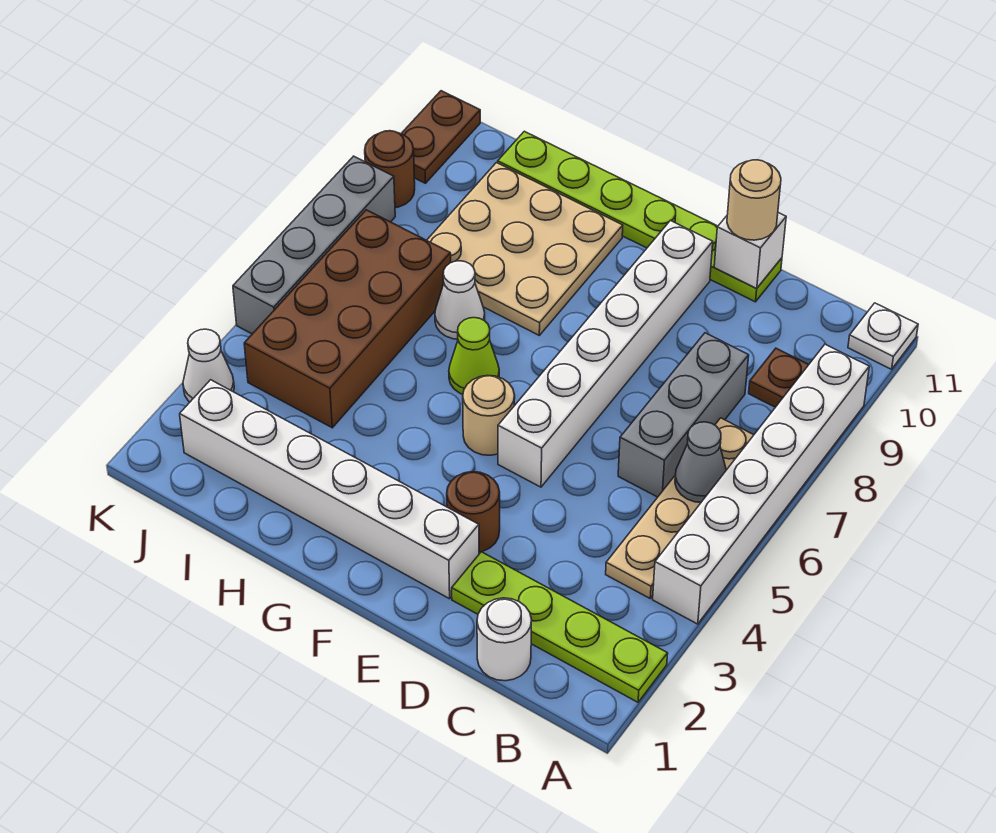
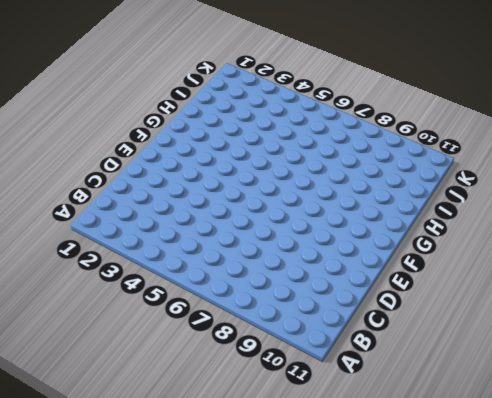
none -> lime plate A2:D2 level 1
none -> white brick A4:A9 level 1
none -> white plate A11 level 1

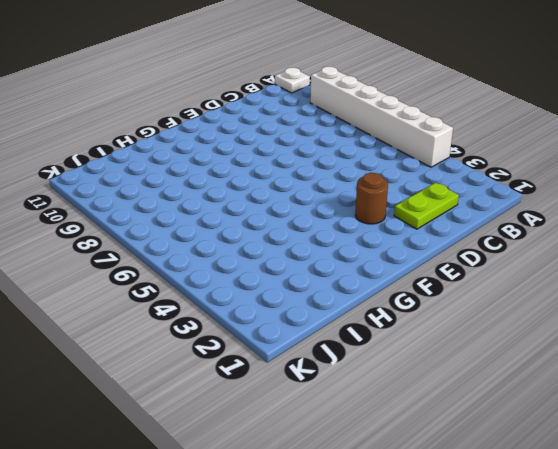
lime plate C2:D2 level 1 -> lime plate A2:D2 level 1
none -> tan plate B4:B7 level 1
none -> brown plate B9 level 1
none -> white round brick C1 level 1

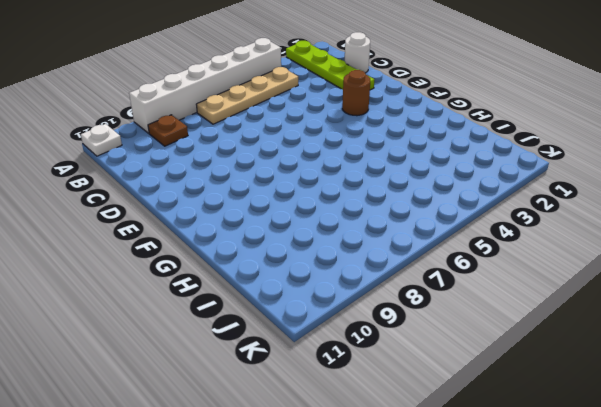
none -> grey brick C6:C8 level 1
none -> lime plate D11:I11 level 1
none -> white brick E2:J2 level 1

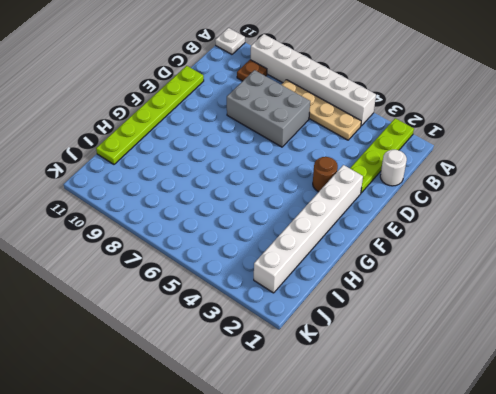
grey brick C6:D8 level 1 -> grey brick C6:C8 level 1
none -> white brick E5:E10 level 1
none -> tan round brick F5 level 1
none -> lime cone G6 level 1

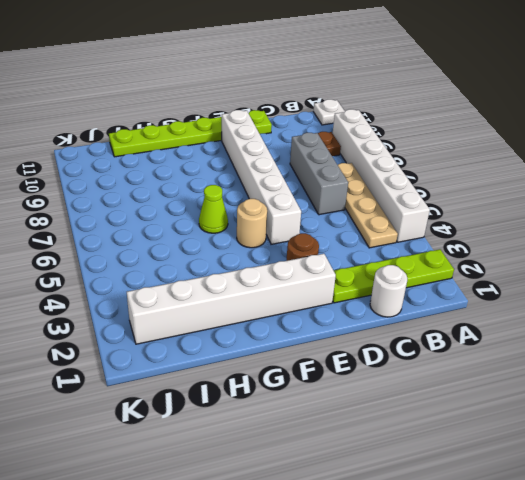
none -> tan plate G8:I10 level 1
none -> white cone H7 level 1
none -> brown brick I4:J7 level 1

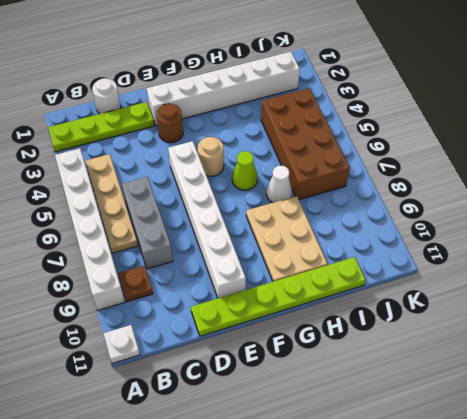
tan plate G8:H10 level 1 -> tan plate G8:I10 level 1
none -> white cone K3 level 1
none -> grey brick K5:K8 level 1
none -> brown round brick K9 level 1

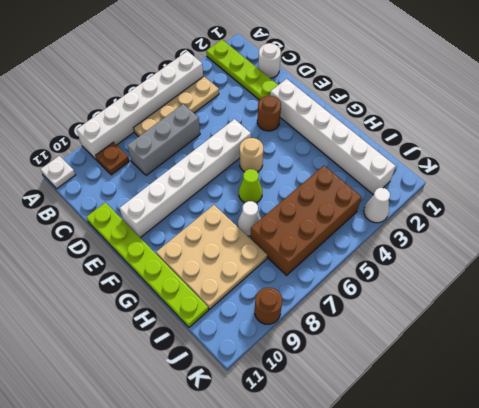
none -> grey brick K5:K8 level 1
none -> brown plate K10:K11 level 1
none -> grey cone B6 level 2

